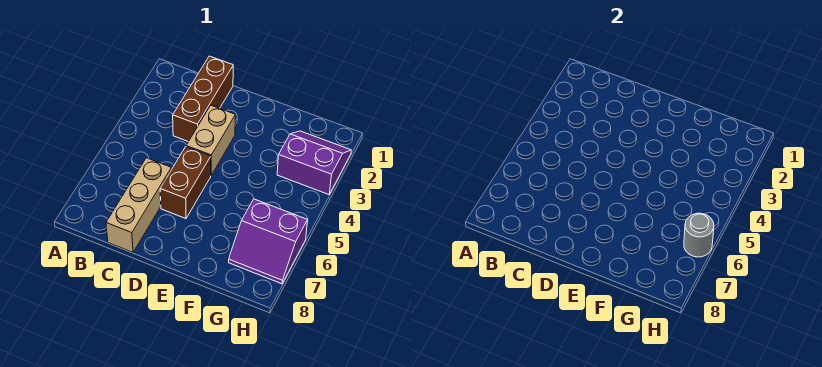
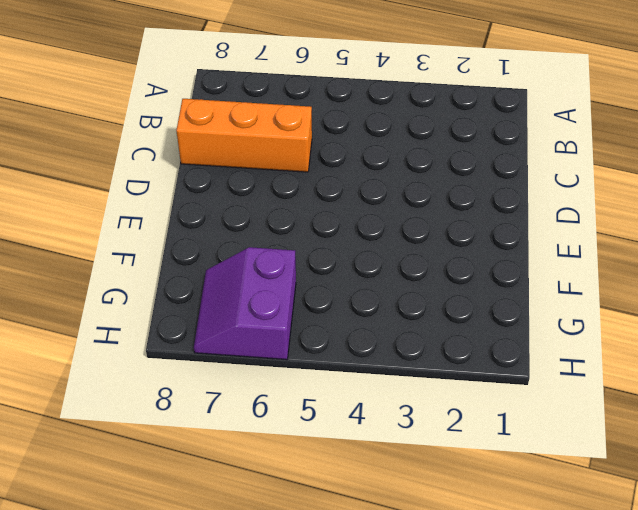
orange brick C6:C8 level 1 -> tan brick C6:C8 level 1
none -> brown brick C1:C3 level 1
none -> tan brick D3:D4 level 1

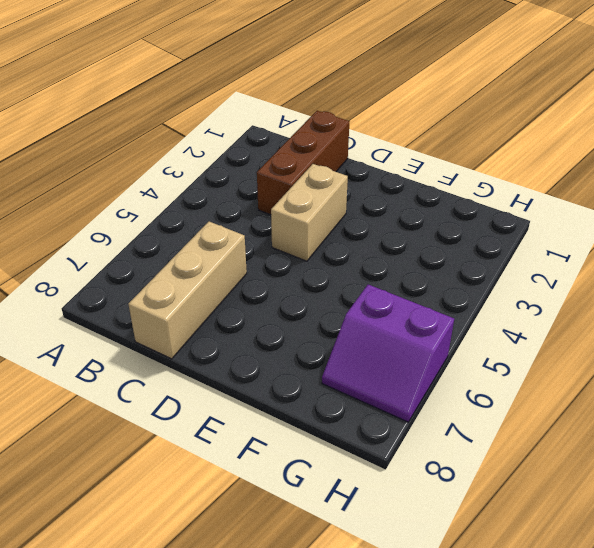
none -> brown brick D5:D6 level 1
none -> purple slope G2:H3 level 1 top 3

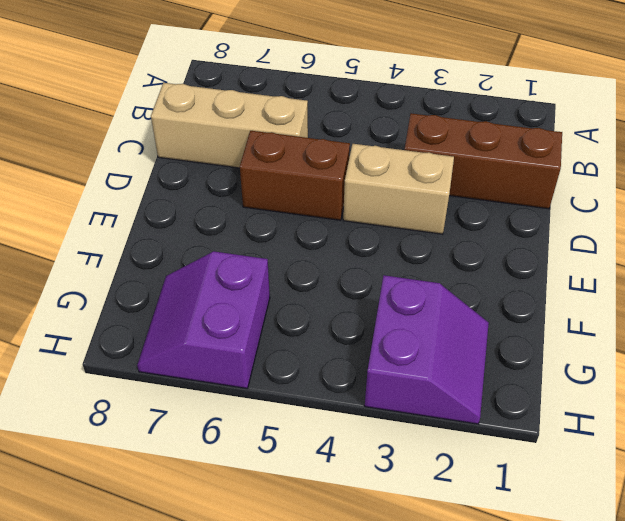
none -> grey round brick H6 level 2

